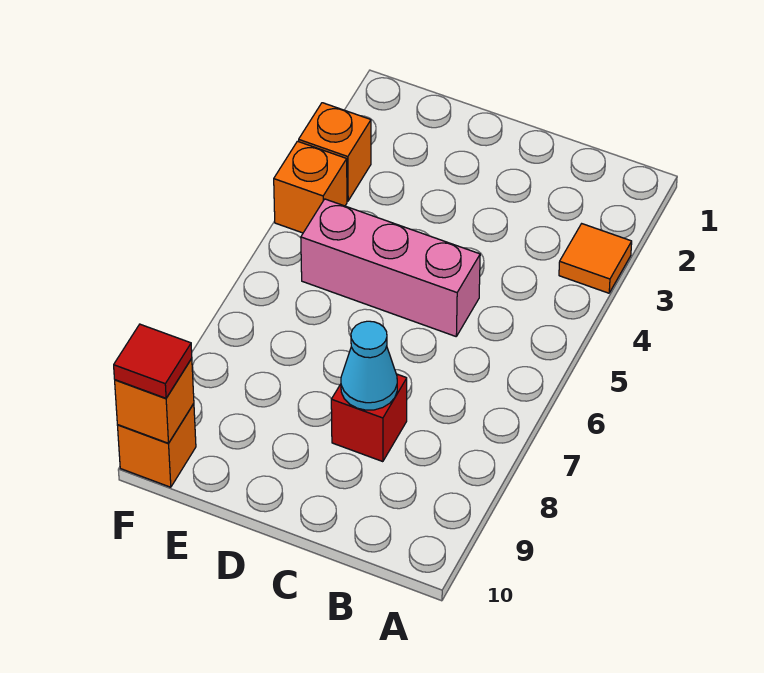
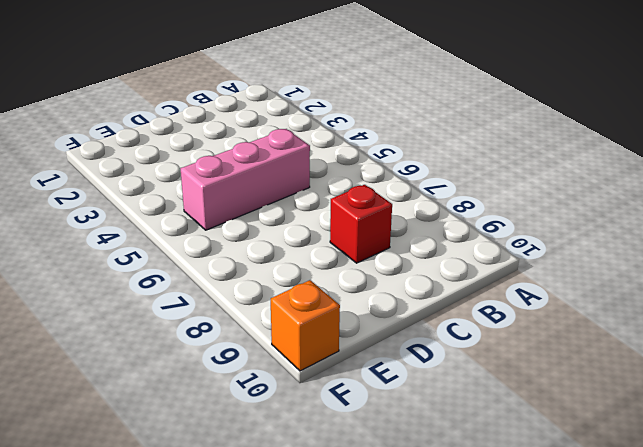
none -> orange tile A3 level 1
none -> orange brick F3 level 1

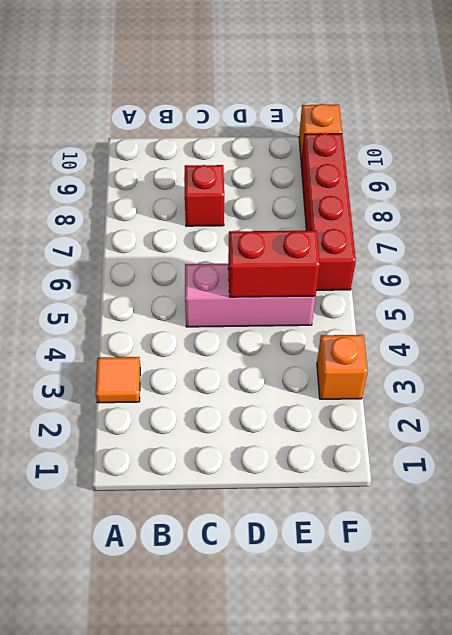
red brick D5:E5 level 2 -> none
red brick F6:F9 level 1 -> none
none -> orange brick F4 level 1
none -> cyan cone C8 level 2

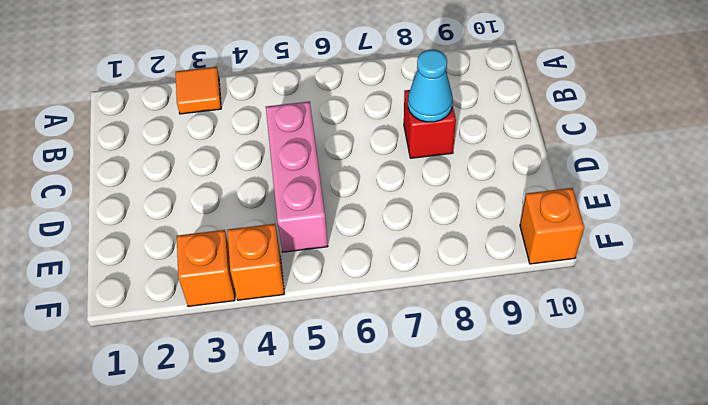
none -> orange brick F10 level 2
none -> red tile F10 level 3

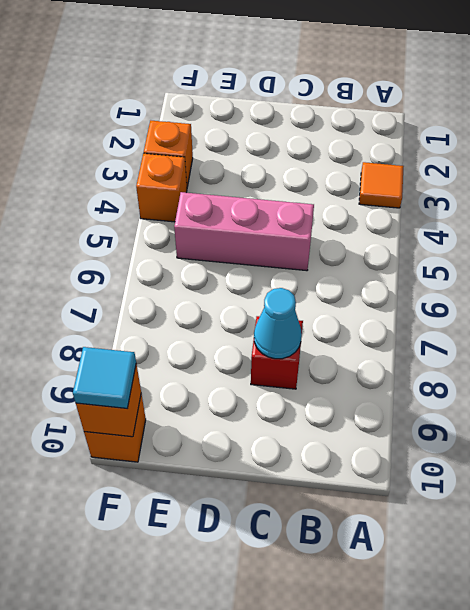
cyan tile F10 level 3 -> red tile F10 level 3

